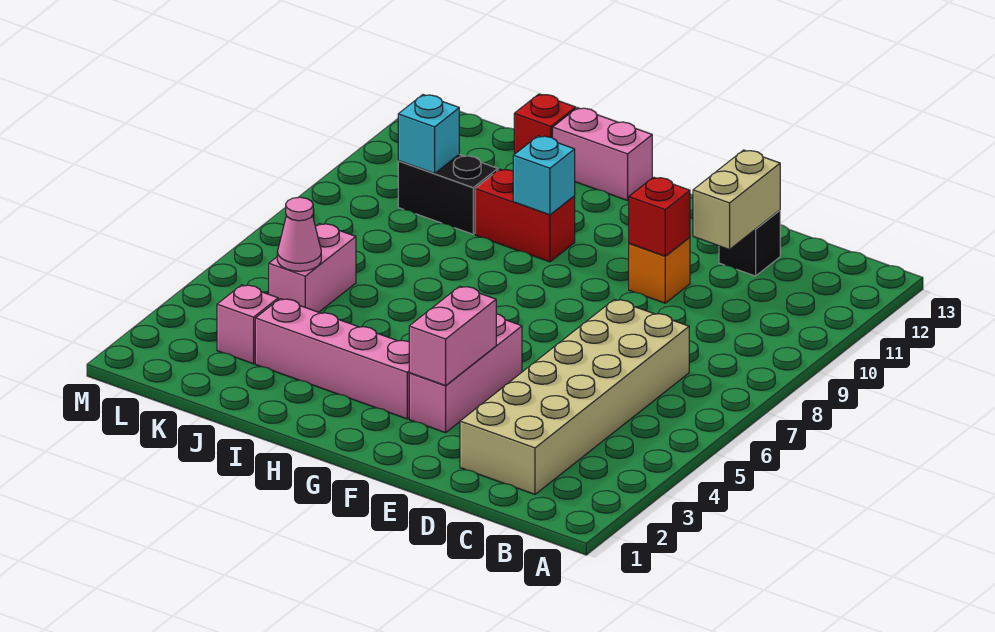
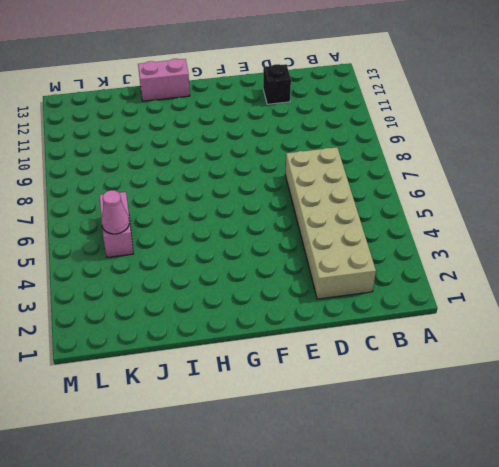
none -> orange brick E10 level 1
none -> pink brick F3:F5 level 1
none -> pink brick G3:J3 level 1

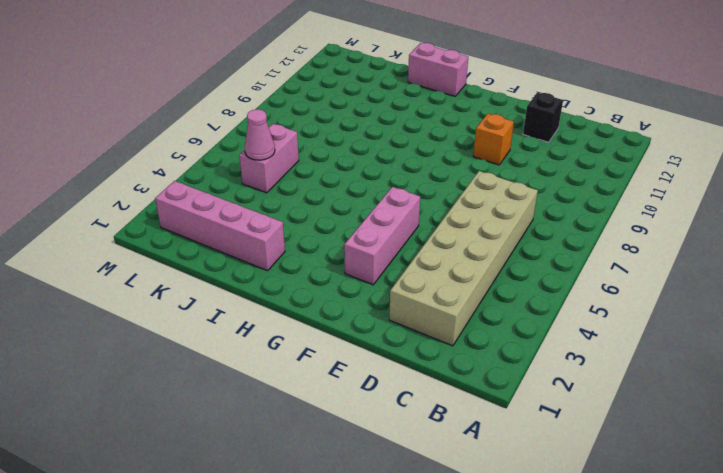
pink brick I2:L2 level 1 -> pink brick G3:J3 level 1
none -> red brick H10:I10 level 1
none -> black brick J10:K10 level 1
none -> red brick J13 level 1

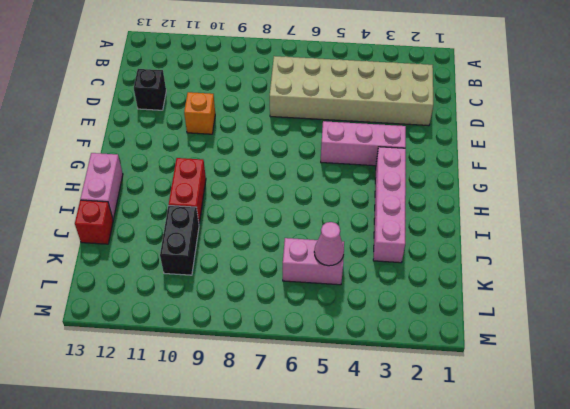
none -> pink brick K3 level 1
none -> tan brick D11:D12 level 2
none -> red brick E10 level 2

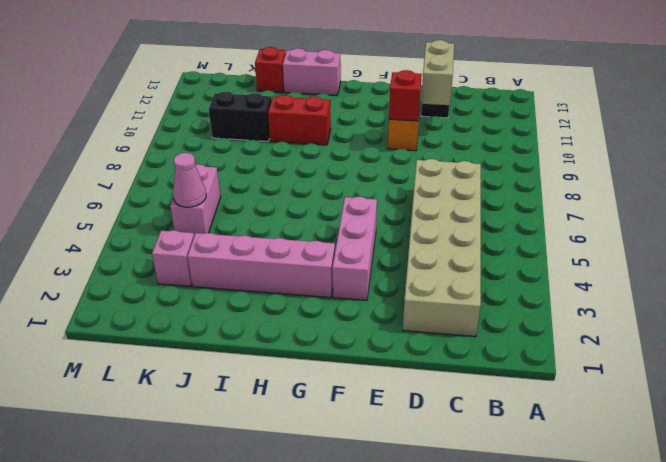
none -> pink brick F3:F4 level 2
none -> cyan brick H10 level 2
none -> cyan brick K10 level 2

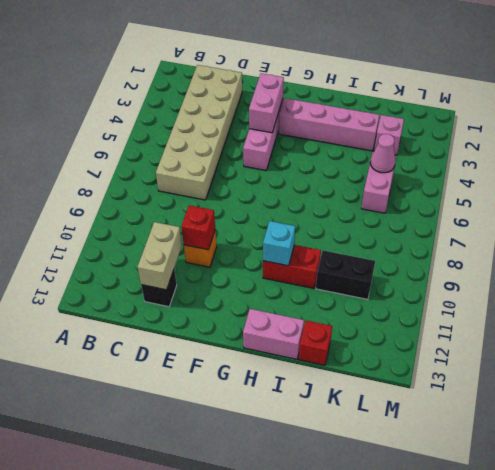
none -> cyan brick K10 level 2

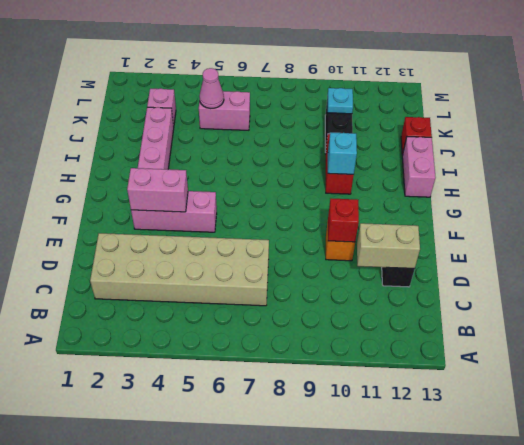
cyan plate K10 level 2 -> cyan brick K10 level 2

